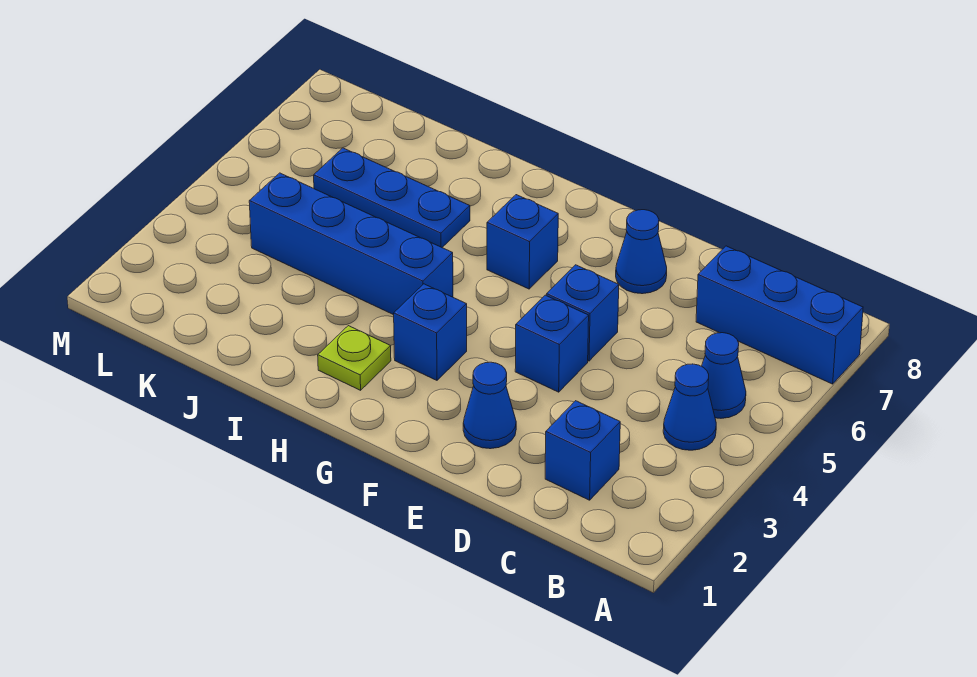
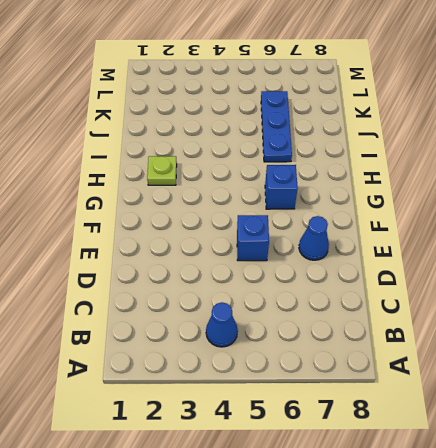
none -> blue brick A7:C7 level 1
none -> blue cone B5 level 1
none -> blue brick C2 level 1

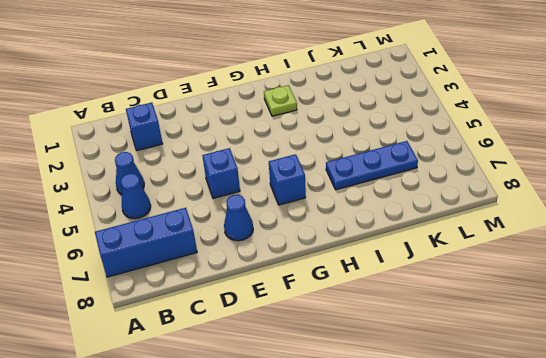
none -> blue cone E2 level 1
none -> blue brick E4 level 1
none -> blue brick G3 level 1

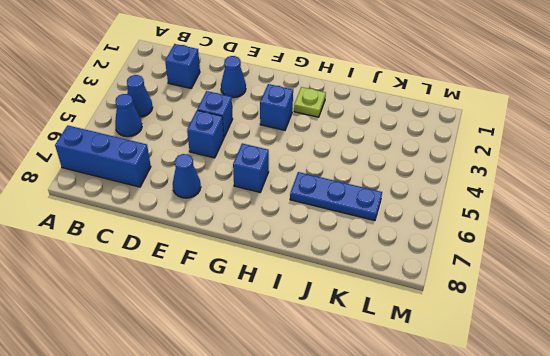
none -> blue brick H4:K4 level 1

